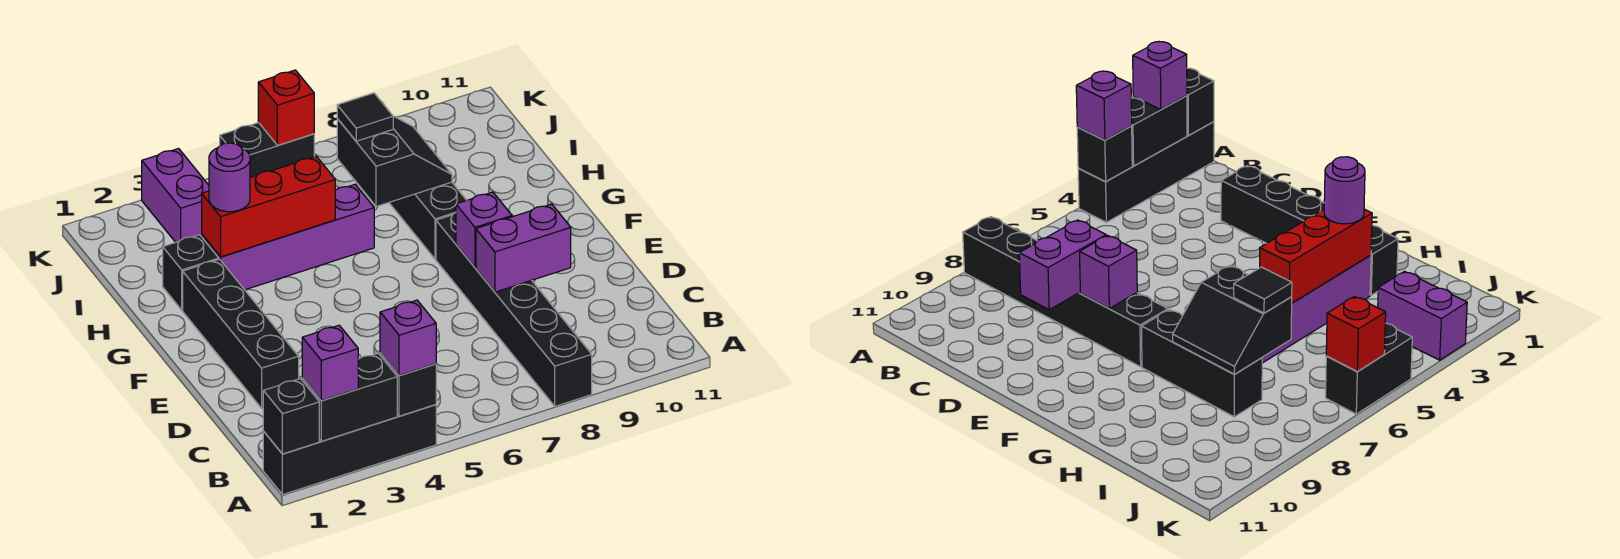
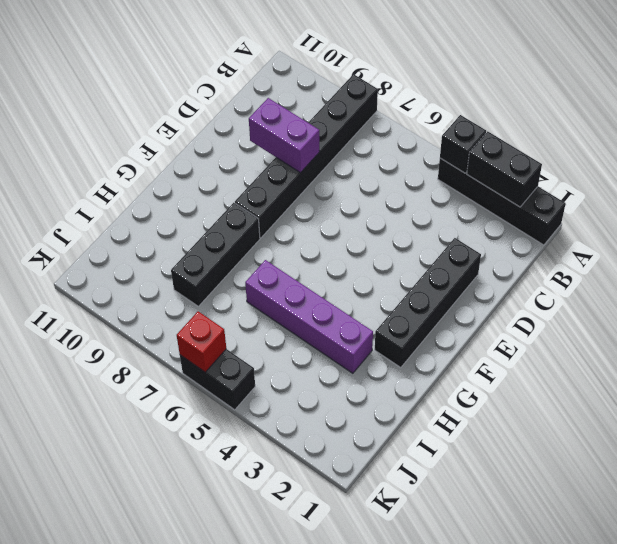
none -> black brick H2 level 1
none -> purple brick J3:K3 level 1
none -> black brick A1 level 2

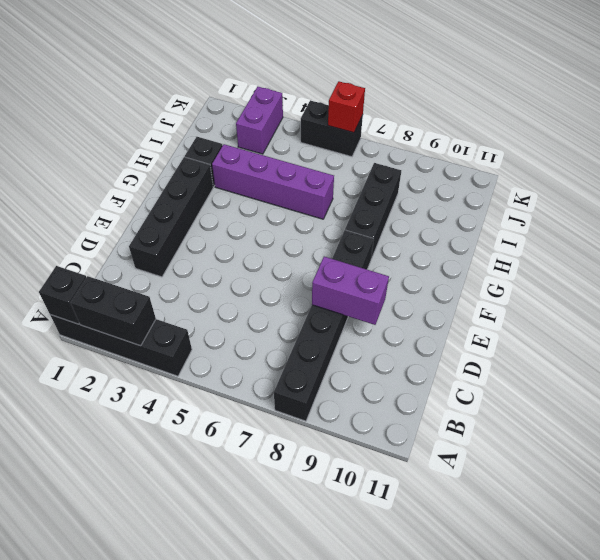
none -> black brick A4 level 2
none -> purple brick E8 level 2
none -> red brick H3:H5 level 2

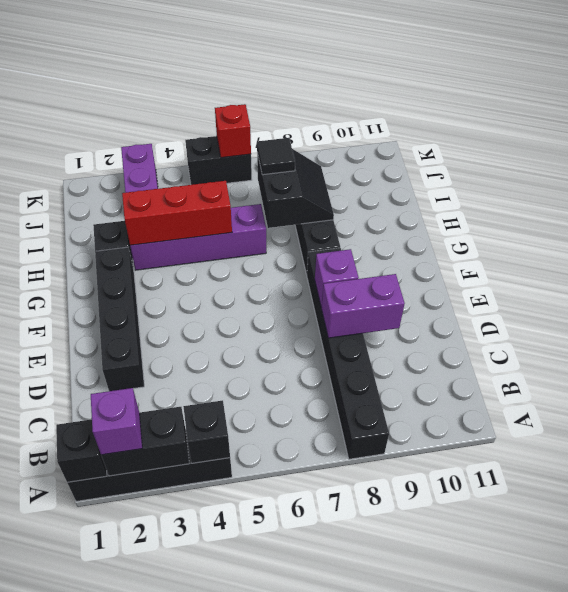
none -> purple brick A4 level 3
none -> purple round brick H3 level 3

